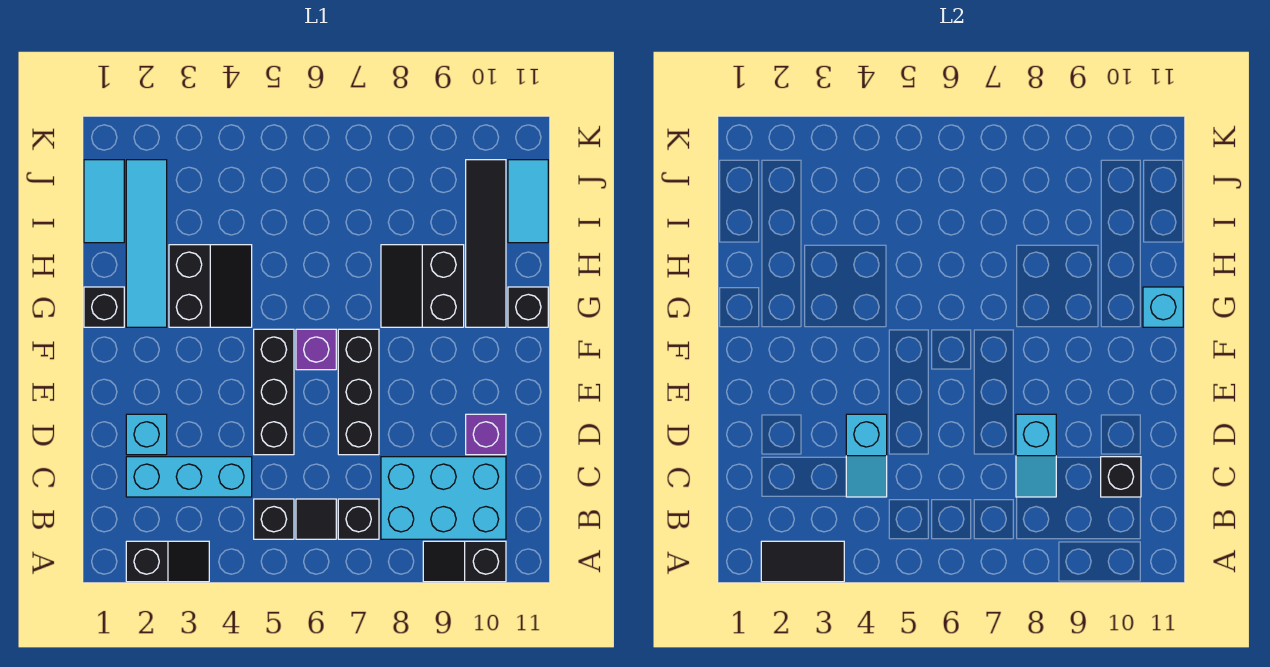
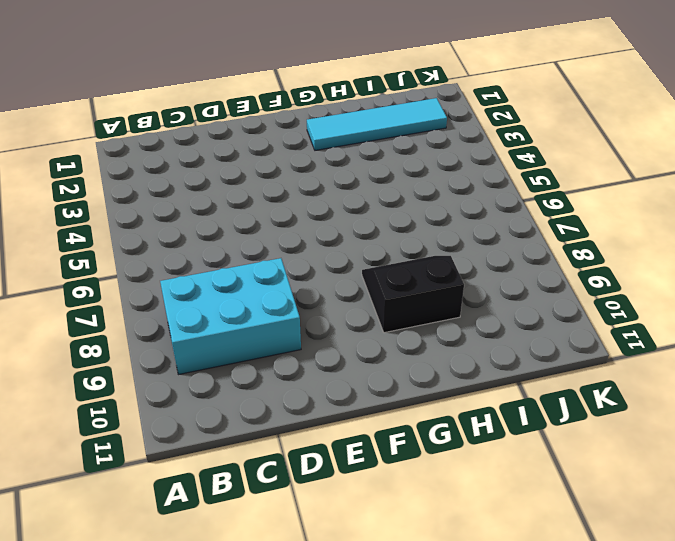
cyan brick B8:D9 level 1 -> cyan brick B8:C10 level 1
none -> black slope A2:A3 level 1 top 2
none -> black slope A9:A10 level 1 top 10
none -> black brick B5 level 1

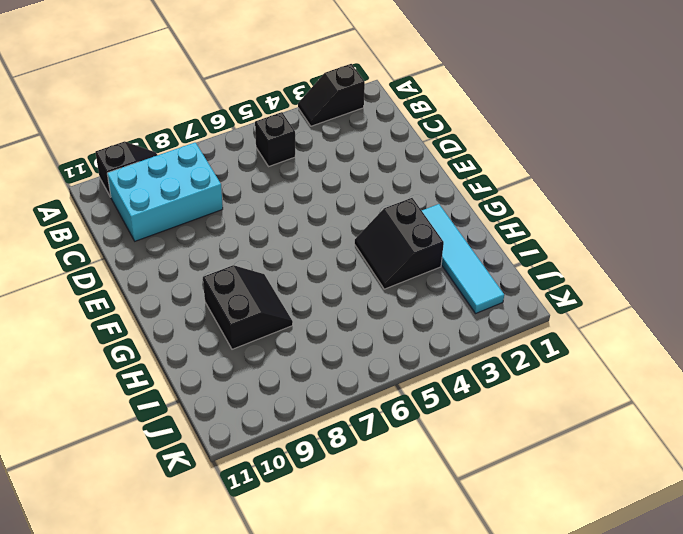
none -> black tile B6 level 1
none -> black brick B7 level 1
none -> cyan brick C2:C4 level 1

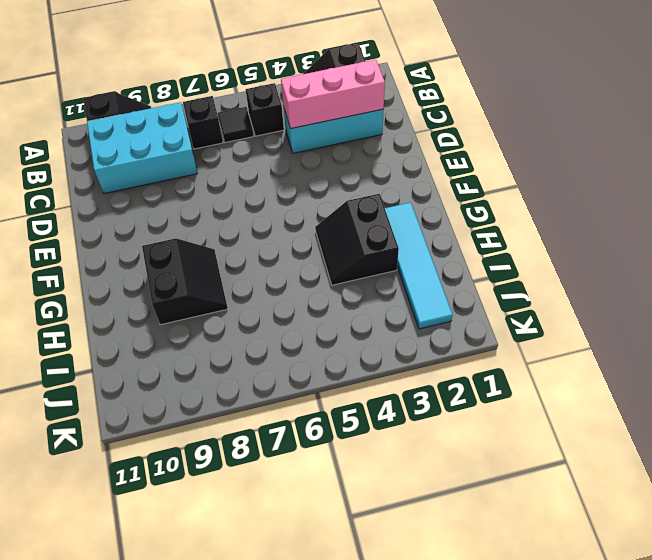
pink brick C2:C4 level 2 -> cyan slope C4:D4 level 2 top D
none -> cyan brick D2 level 1
none -> black brick D5:F5 level 1
none -> black brick D7:F7 level 1

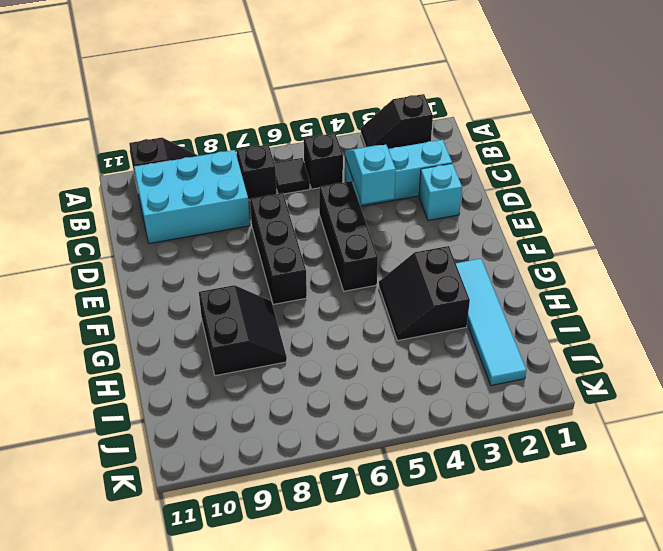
none -> purple brick D10 level 1
none -> purple brick F6 level 1
none -> black brick G1 level 1

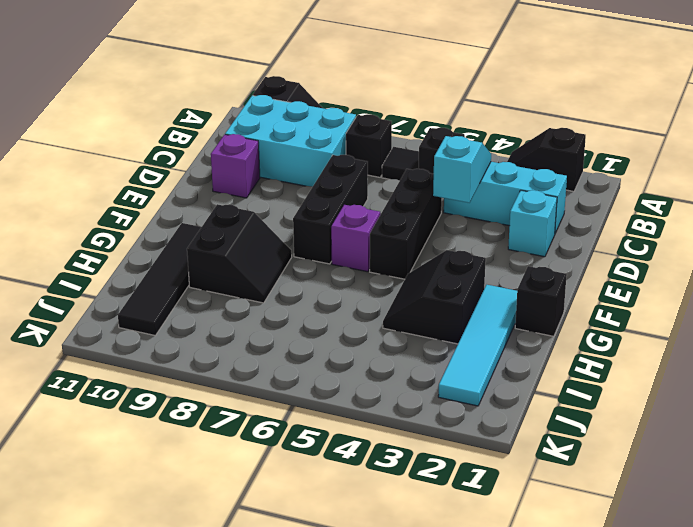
none -> black brick G11 level 1
none -> cyan tile I1:J1 level 1
none -> cyan tile I11:J11 level 1

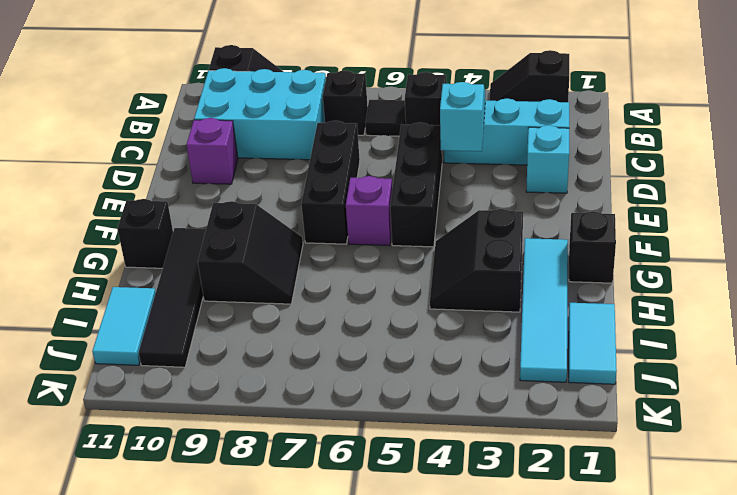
none -> black tile A2:A3 level 2
none -> cyan slope C8:D8 level 2 top D
none -> black brick C10 level 2

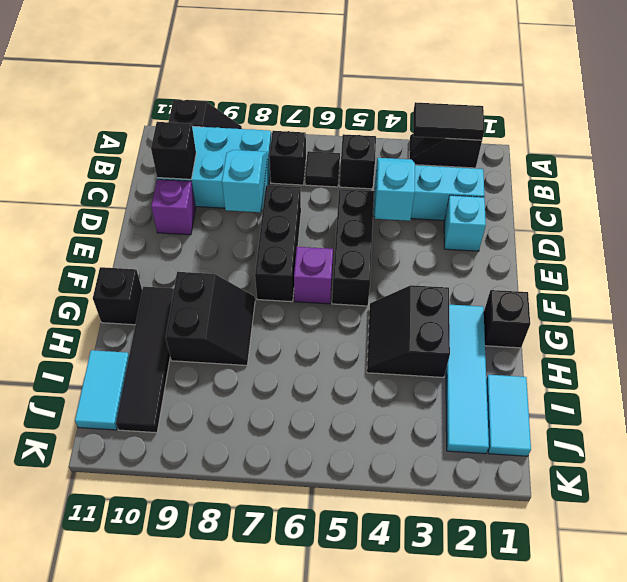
none -> cyan brick G11 level 2

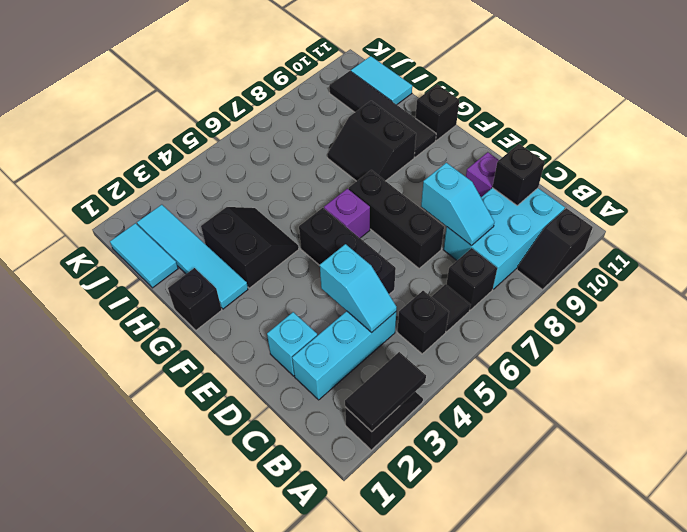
none -> cyan brick G11 level 2

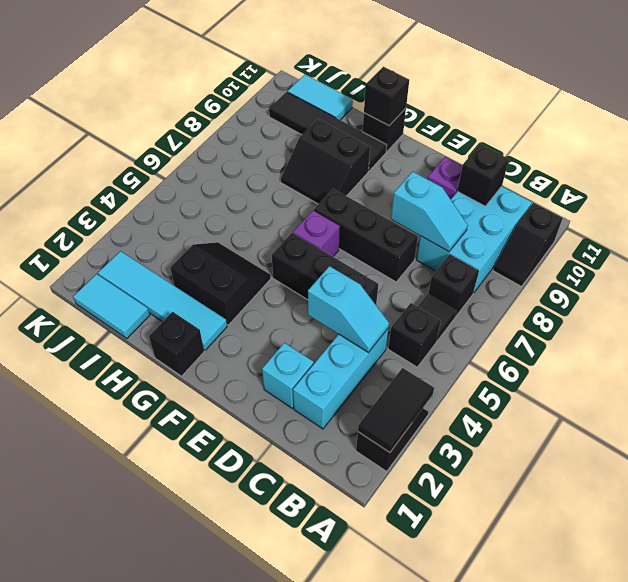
black brick G11 level 2 -> cyan brick G11 level 2

